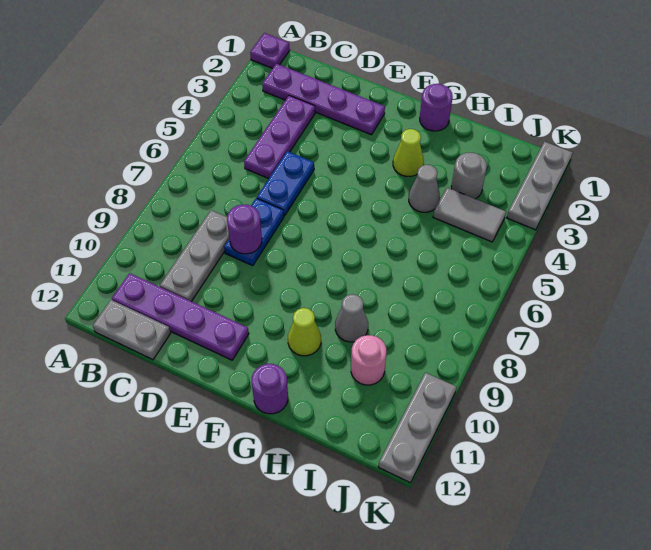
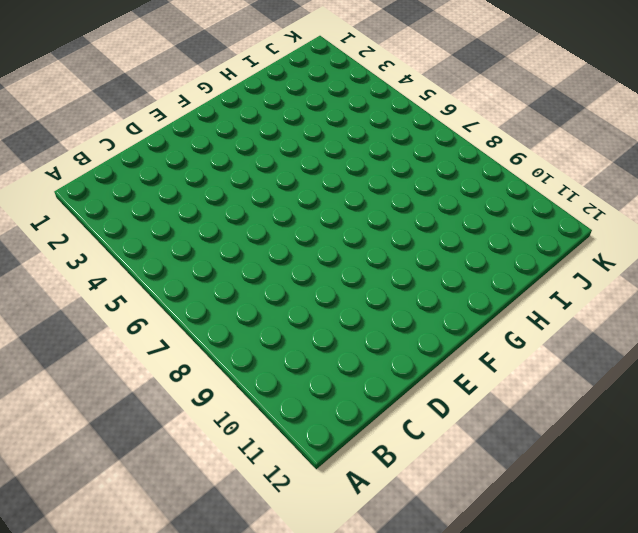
none -> purple plate A1 level 1
none -> purple plate B2:E2 level 1
none -> purple plate B11:E11 level 1

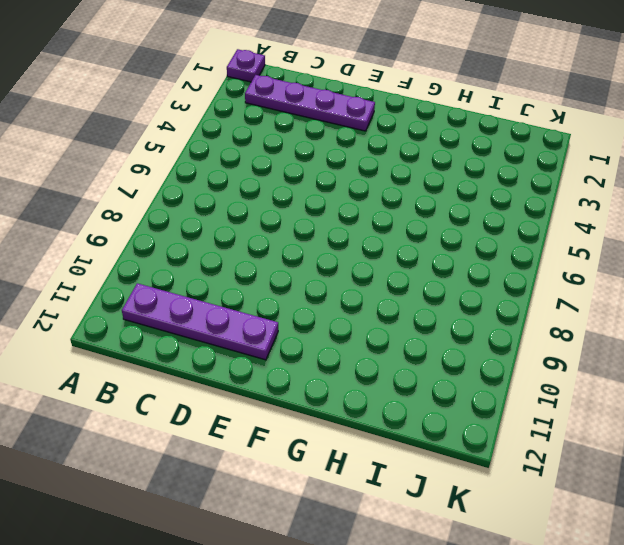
none -> grey plate B12:C12 level 1
none -> purple plate C3:C5 level 1
none -> grey plate C8:C10 level 1

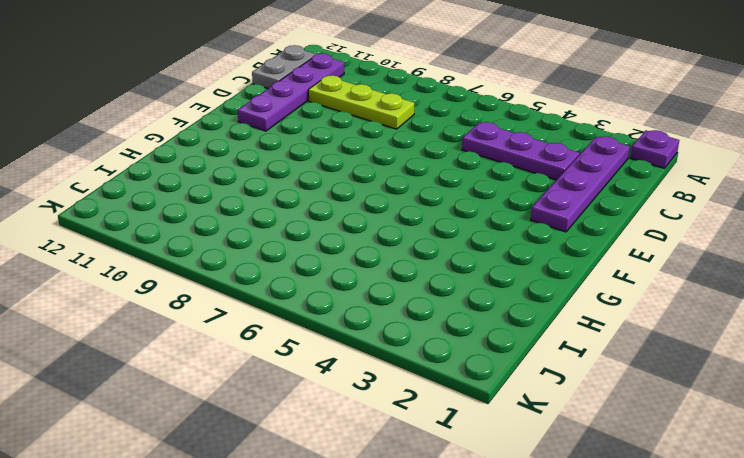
lime plate C8:C10 level 1 -> grey plate C8:C10 level 1
none -> blue plate D5:D6 level 1
none -> blue plate D7:D8 level 1
none -> purple round brick G1 level 1

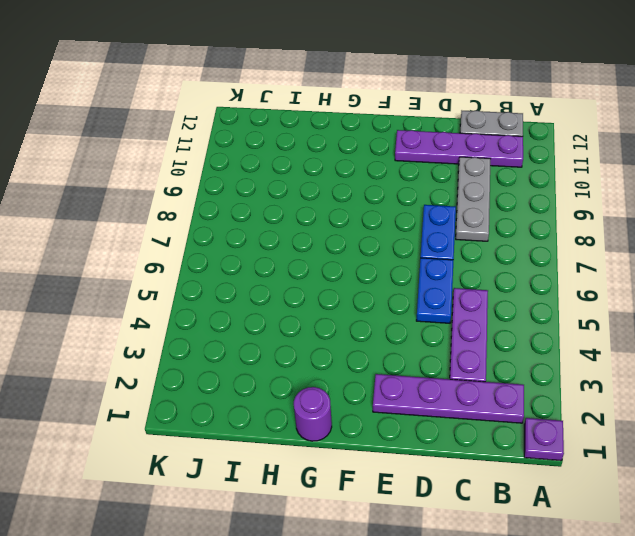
none -> lime cone G3 level 1
none -> lime cone G10 level 1
none -> purple round brick G12 level 1

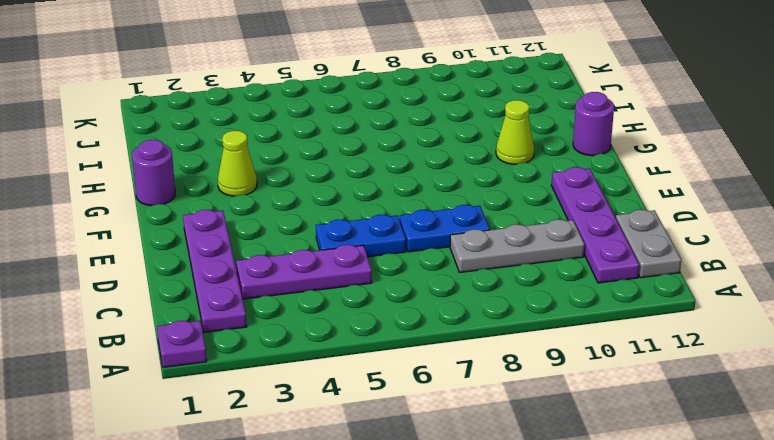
none -> grey cone H4 level 1
none -> grey cone H9 level 1
none -> grey round brick I3 level 1

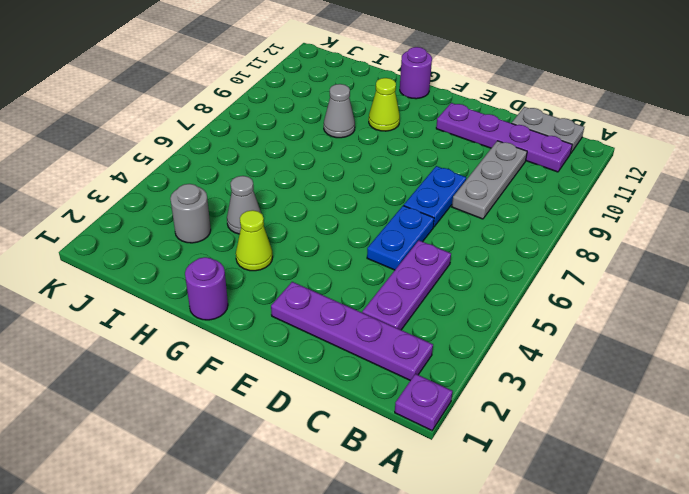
none -> grey tile I4:J4 level 1
none -> pink round brick I10 level 1
none -> grey plate K1:K3 level 1

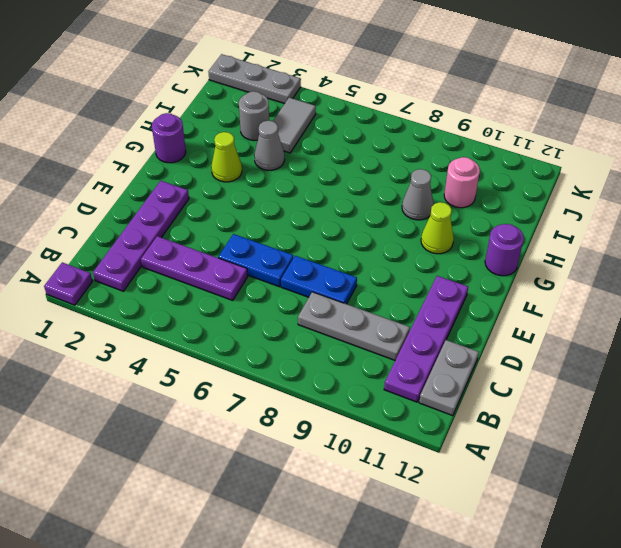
none -> grey plate K10:K12 level 1
none -> purple round brick D8 level 2

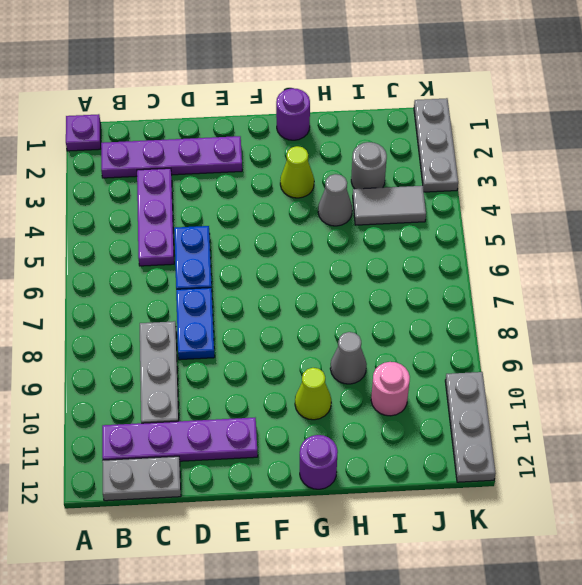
none -> purple round brick D8 level 2

